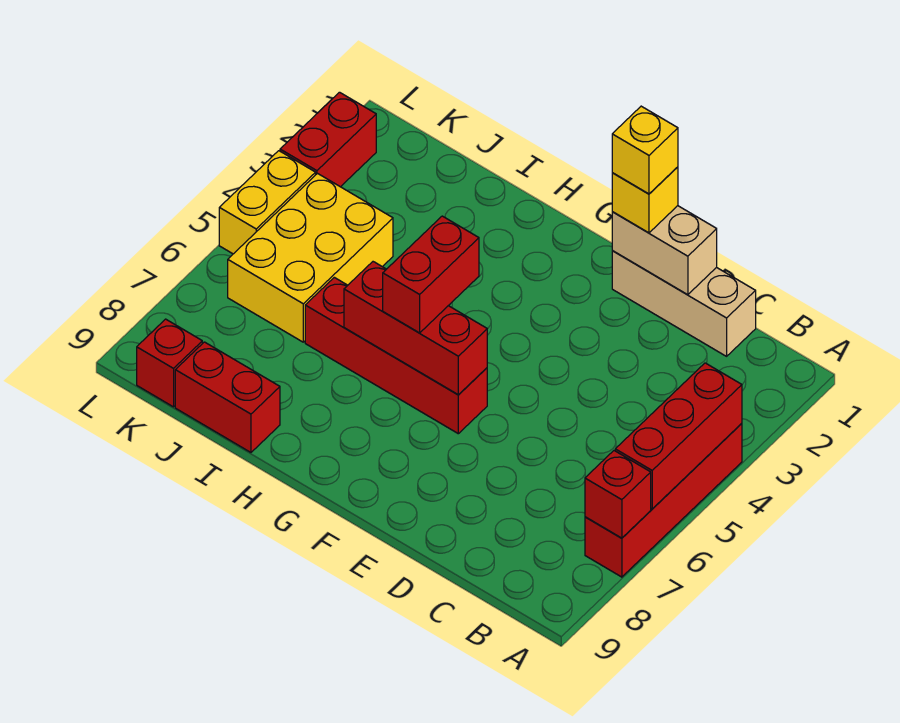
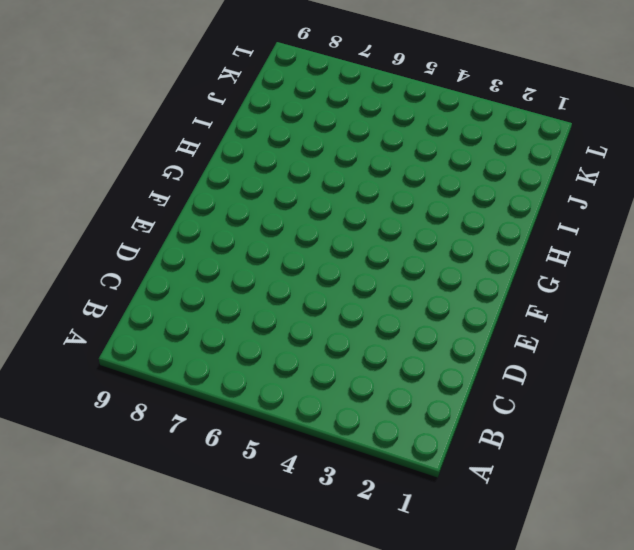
none -> red brick A4:A7 level 1
none -> tan brick C1:E1 level 1
none -> red brick F6:I6 level 1

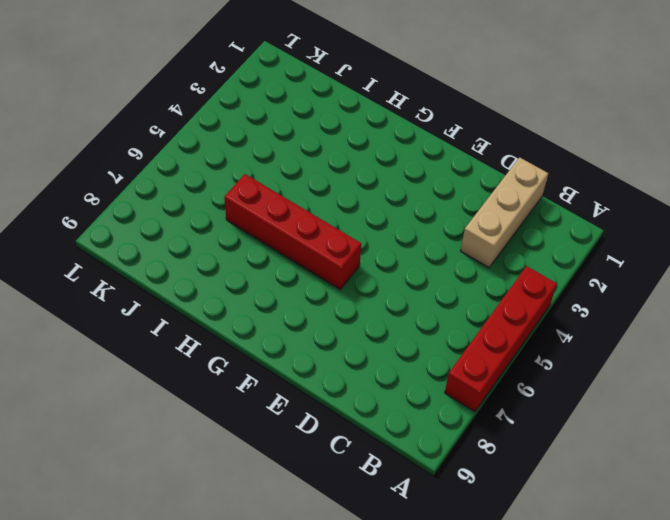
tan brick C1:C3 level 1 -> tan brick C1:E1 level 1
none -> red brick I9:J9 level 1
none -> yellow brick J4:K6 level 1
none -> red brick K9 level 1

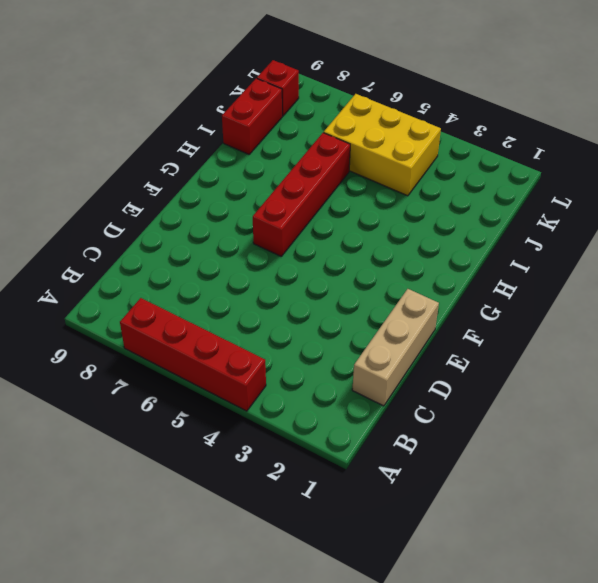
none -> red brick L2:L3 level 1
none -> yellow brick L4:L5 level 1
none -> red brick A4:A6 level 2

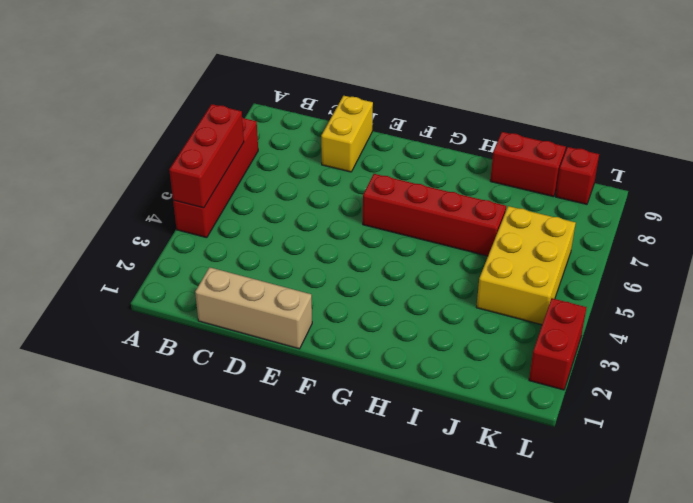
yellow brick D8:D9 level 1 -> yellow brick L4:L5 level 1
none -> red brick A7 level 2
none -> tan brick D1:E1 level 2
none -> red brick F6:H6 level 2

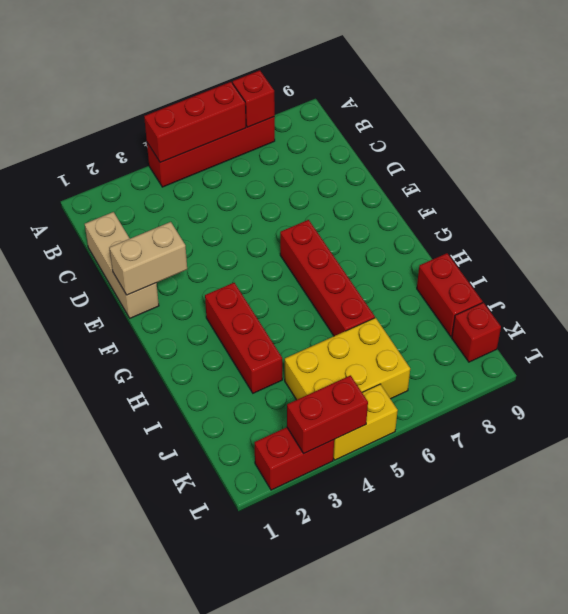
tan brick E1:E2 level 2 -> tan brick D1:E1 level 2
red brick G3:I3 level 1 -> red brick F6:H6 level 2
red brick L3:L4 level 2 -> red brick G5:G6 level 3
none -> yellow brick E1 level 3
none -> yellow brick E1 level 4

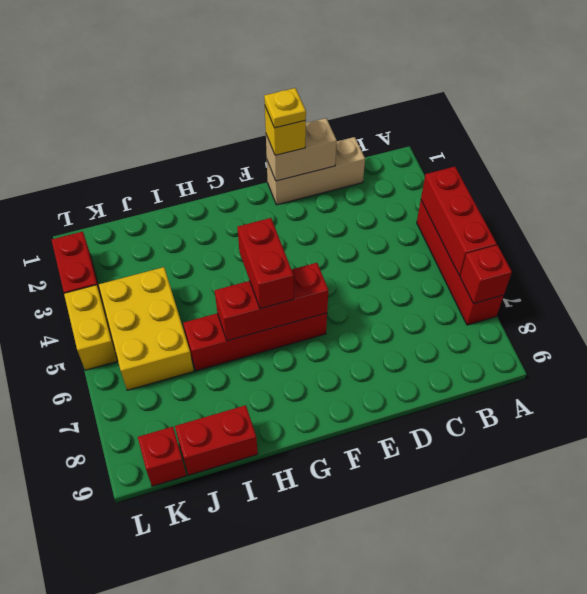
yellow plate E1 level 4 -> yellow brick E1 level 4

